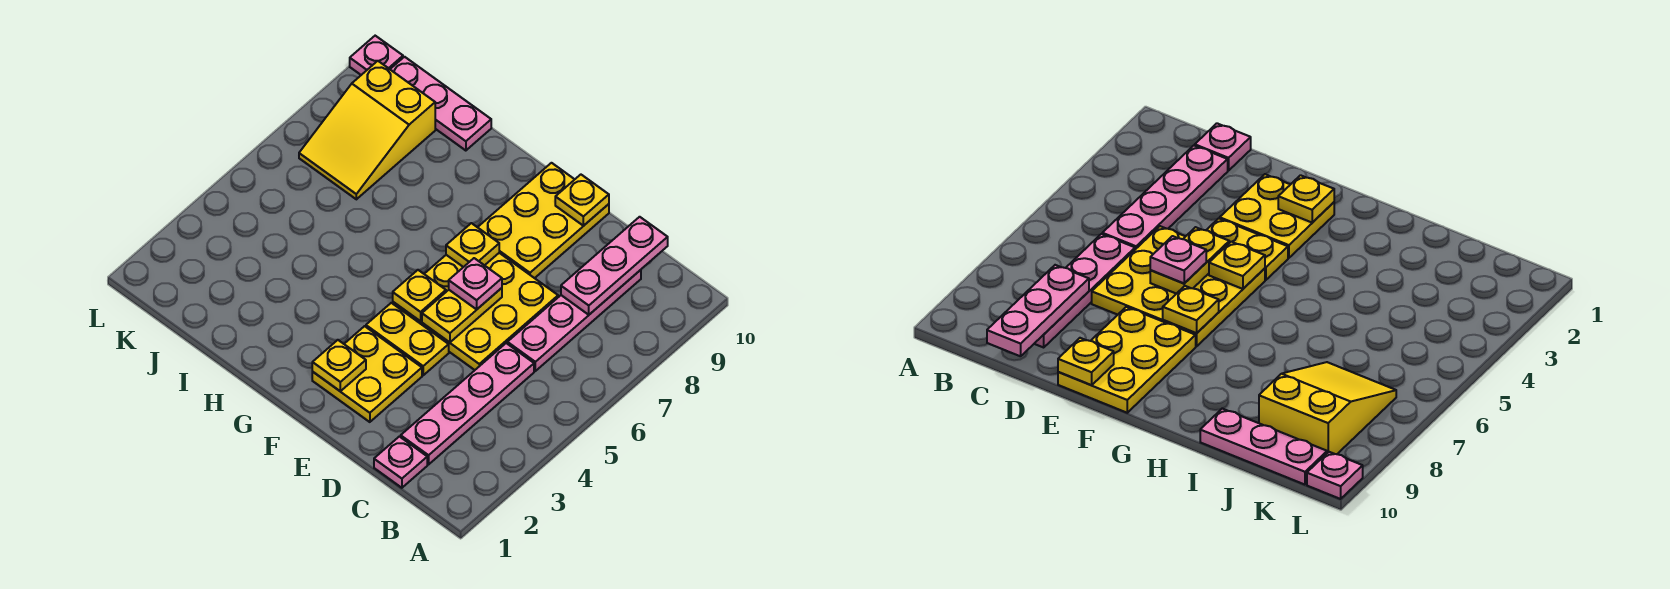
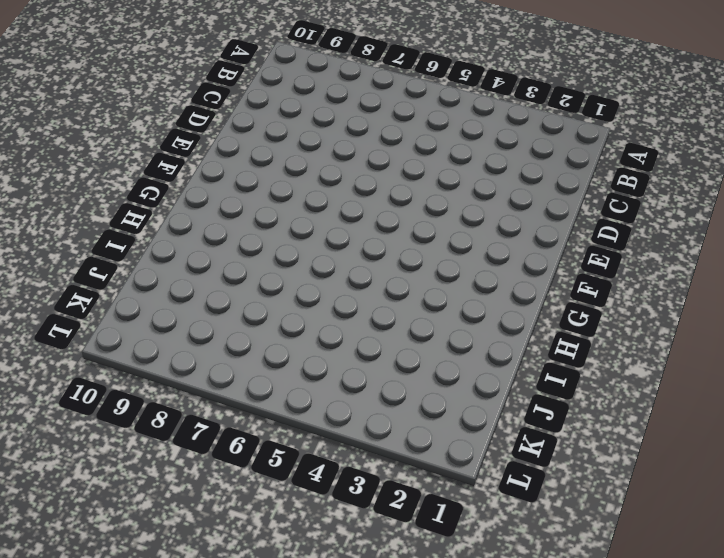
none -> pink plate C1 level 1
none -> pink plate C2:C5 level 1
none -> pink plate C6:C9 level 1

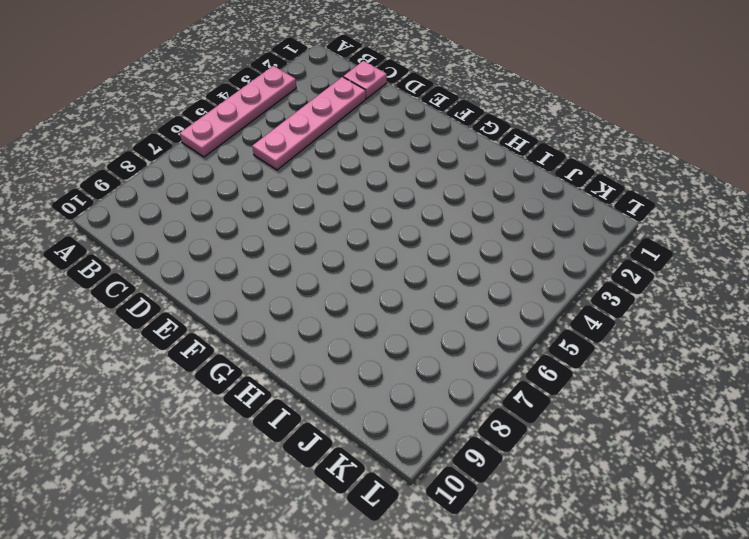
pink plate A3:A6 level 1 -> pink plate C6:C9 level 1
none -> yellow plate D5:F7 level 1
none -> yellow plate E2:F3 level 1
none -> yellow plate E4:F4 level 1

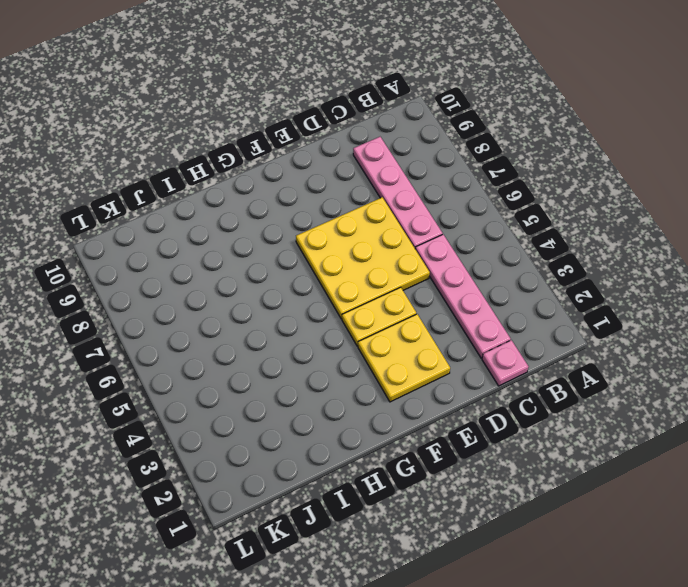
none -> yellow plate E8:F10 level 1
none -> pink plate I10:K10 level 1
none -> yellow slope J7:K9 level 1 top 9

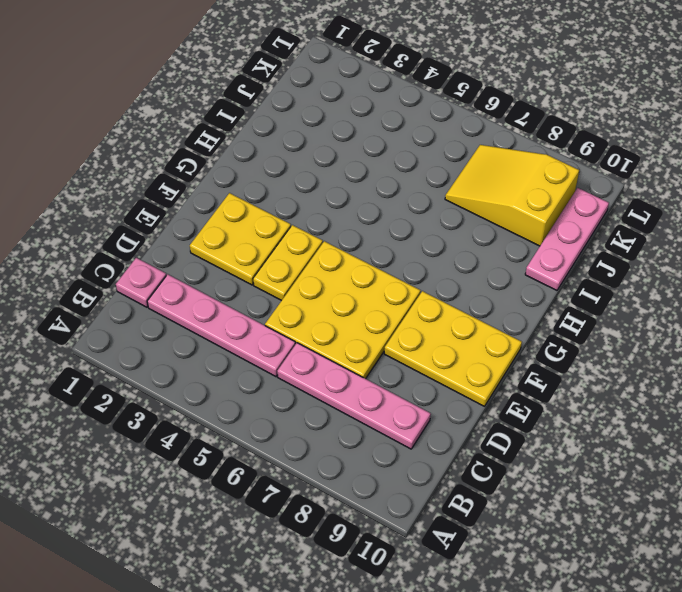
none -> pink plate L10 level 1
none -> pink plate C8:C10 level 2
none -> yellow plate E5:E6 level 2

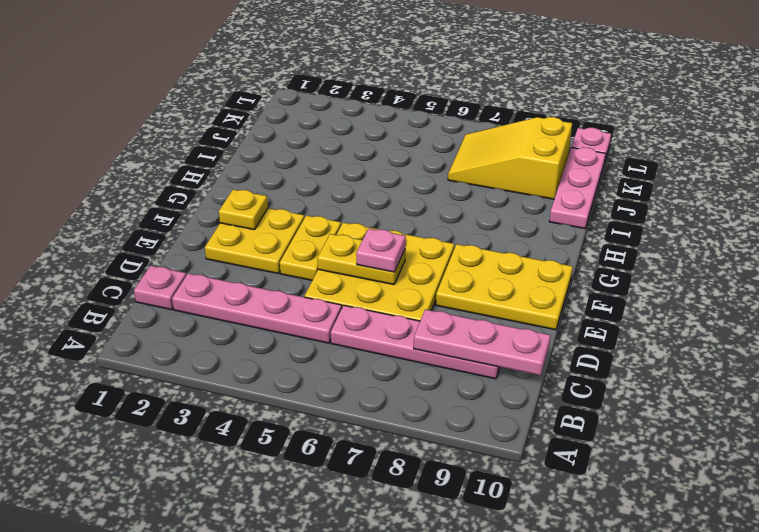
none -> yellow plate E10 level 2
none -> yellow plate F5 level 2
none -> yellow plate F7 level 2

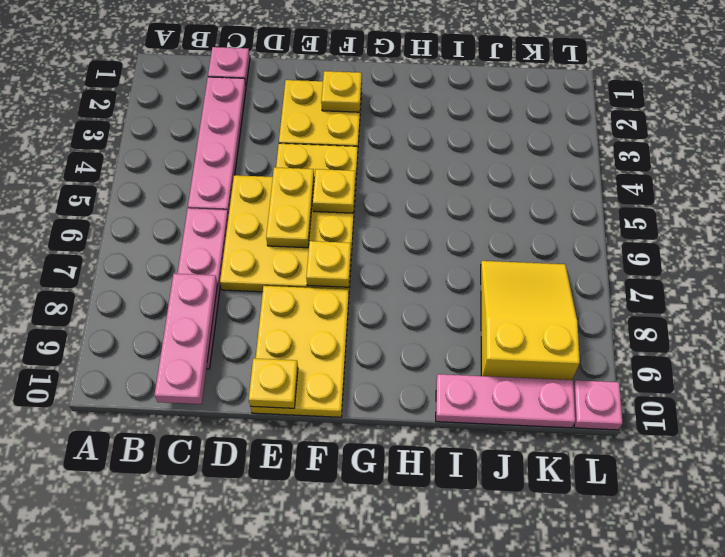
none -> pink plate E6 level 3

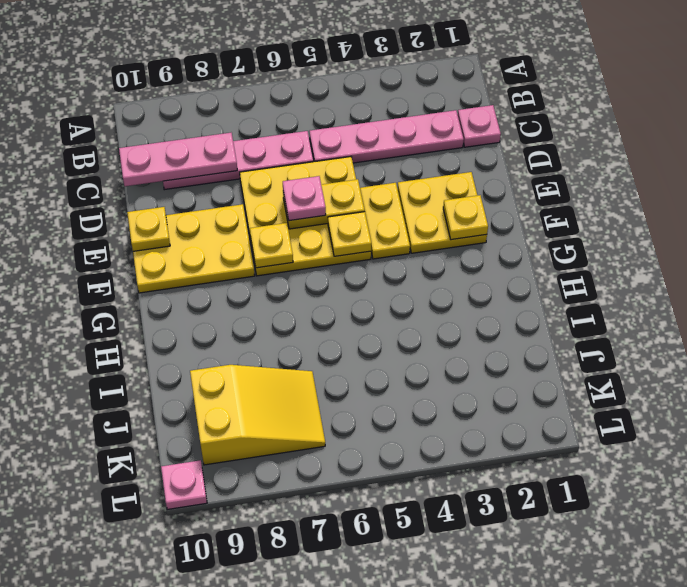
none -> pink plate I10:K10 level 1

